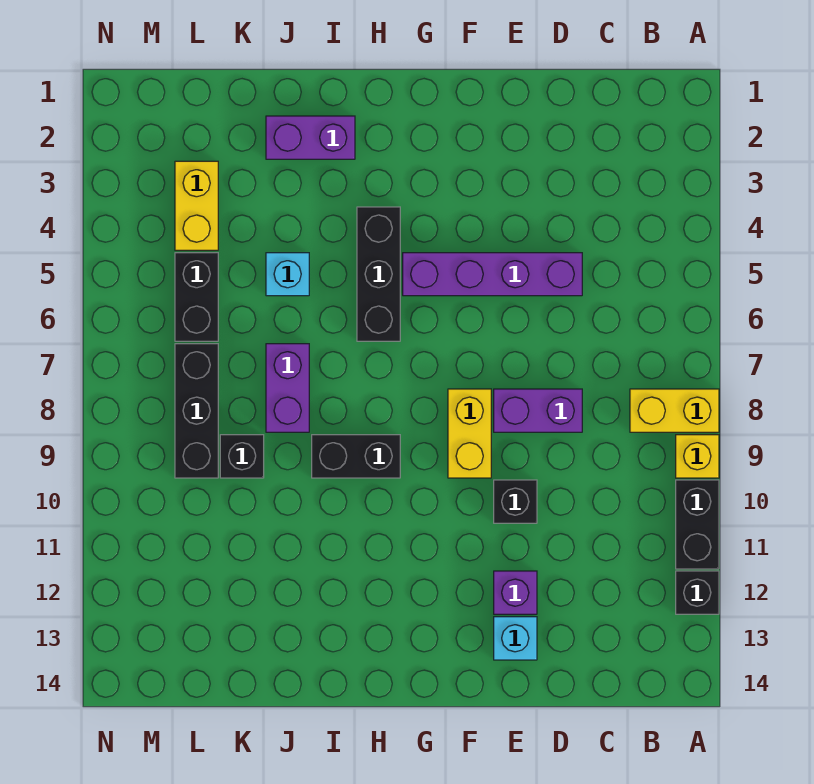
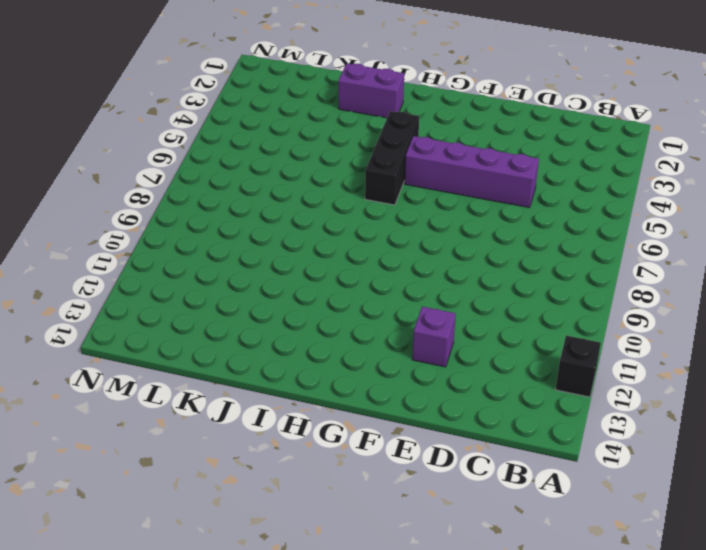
none -> yellow brick A8:B8 level 1
none -> yellow brick A9 level 1
none -> black brick A10:A11 level 1

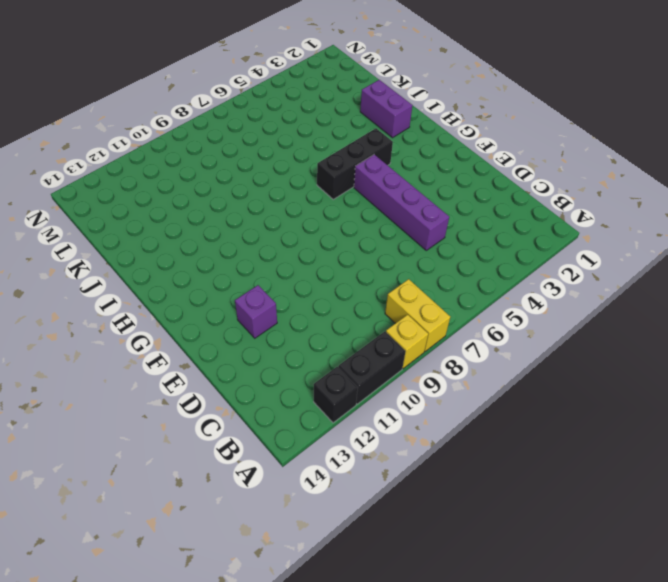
none -> purple brick D8:E8 level 1
none -> black brick E10 level 1
none -> cyan brick E13 level 1

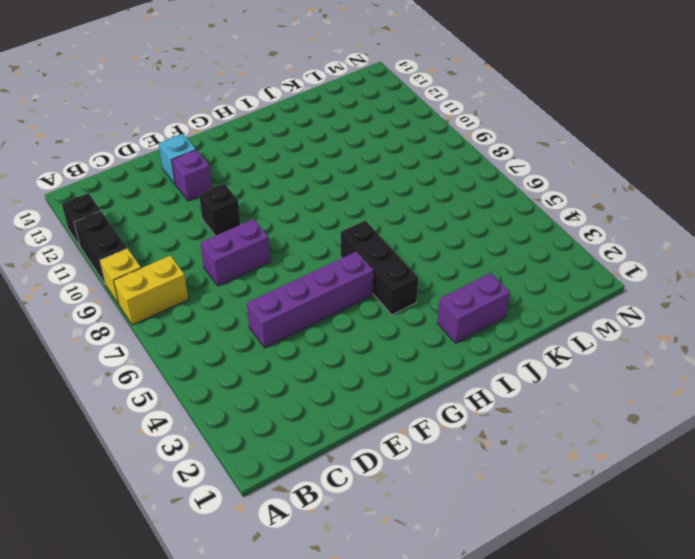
none -> yellow brick F8:F9 level 1
none -> black brick H9:I9 level 1
none -> cyan brick J5 level 1

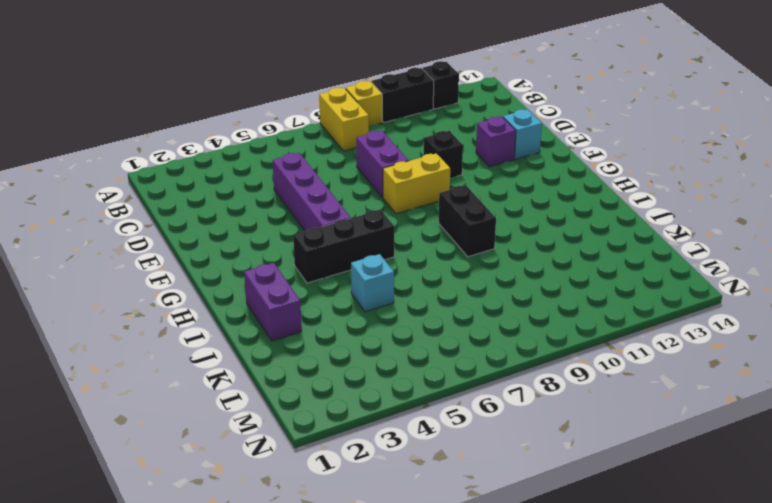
none -> purple brick J7:J8 level 1
none -> black brick K9 level 1
none -> yellow brick L3:L4 level 1

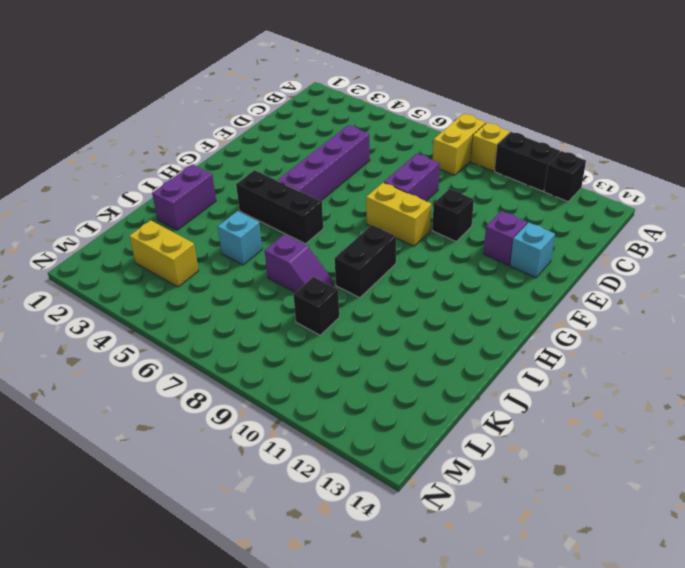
purple slope J7:J8 level 1 top 7 -> purple brick J7:J8 level 1
none -> black brick L5:L6 level 1
none -> black brick L7:L9 level 1

